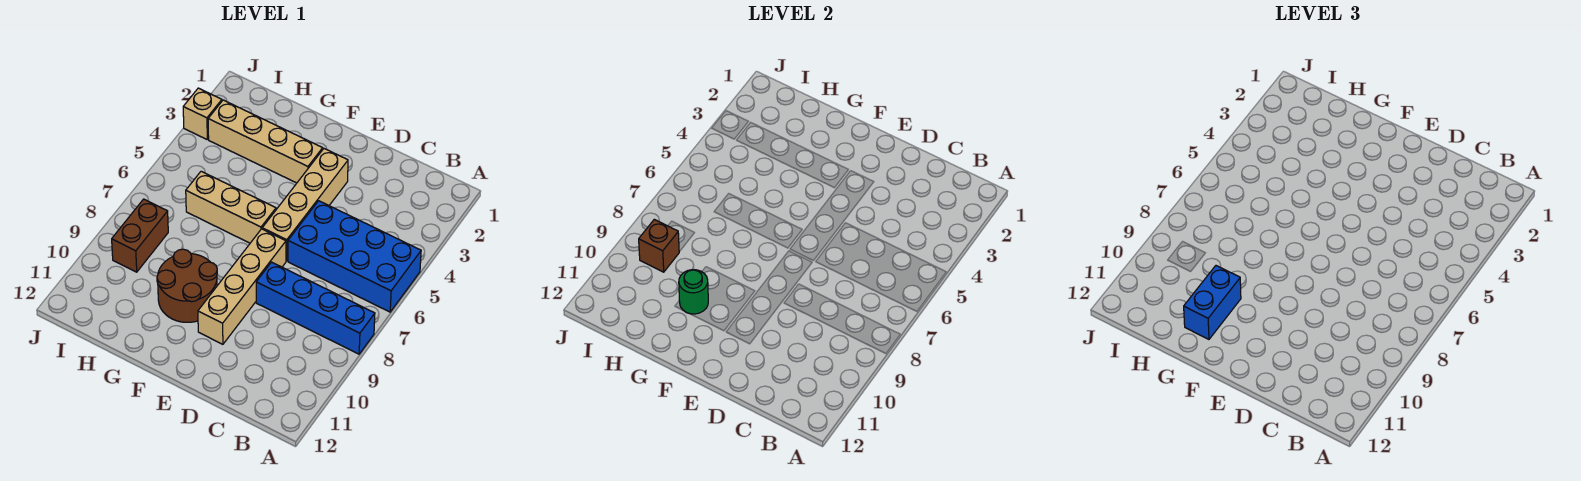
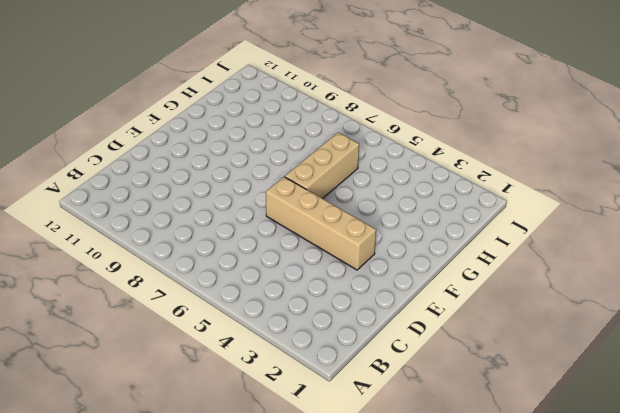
none -> blue brick A5:D6 level 1
none -> blue brick A8:D8 level 1
none -> tan brick E7:E10 level 1

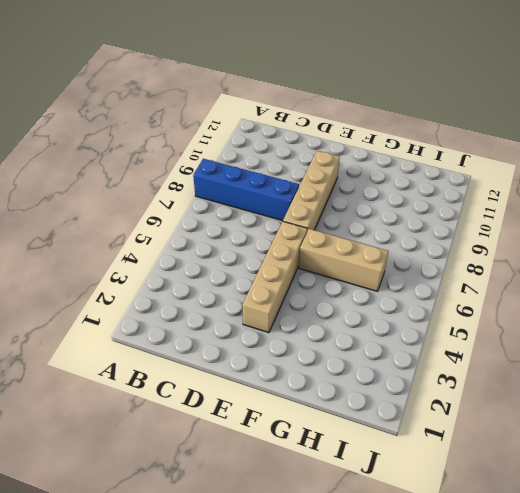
none -> blue brick A5:D6 level 1
none -> tan brick F3:I3 level 1
none -> brown round brick F9:G10 level 1

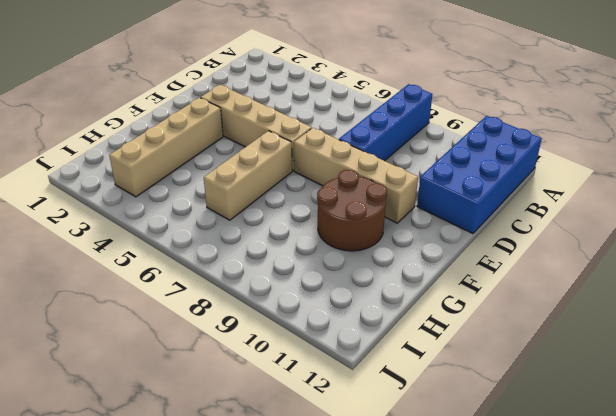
blue brick A11:D12 level 1 -> blue brick A5:D6 level 1
none -> brown brick I8:I9 level 1
none -> tan brick J3 level 1
none -> green round brick G10 level 2

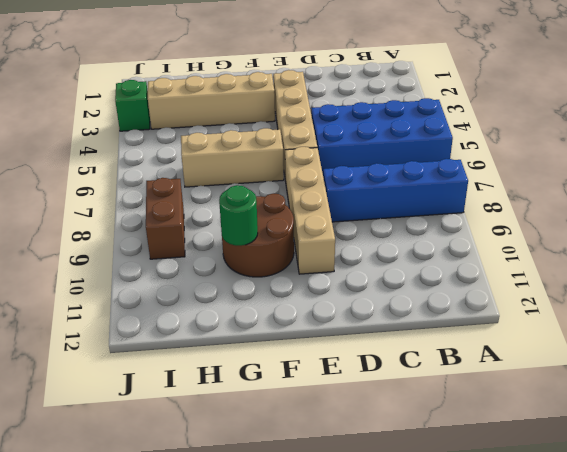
green brick J3 level 1 -> tan brick J3 level 1
none -> brown brick I9 level 2
none -> blue brick G10:G11 level 3

